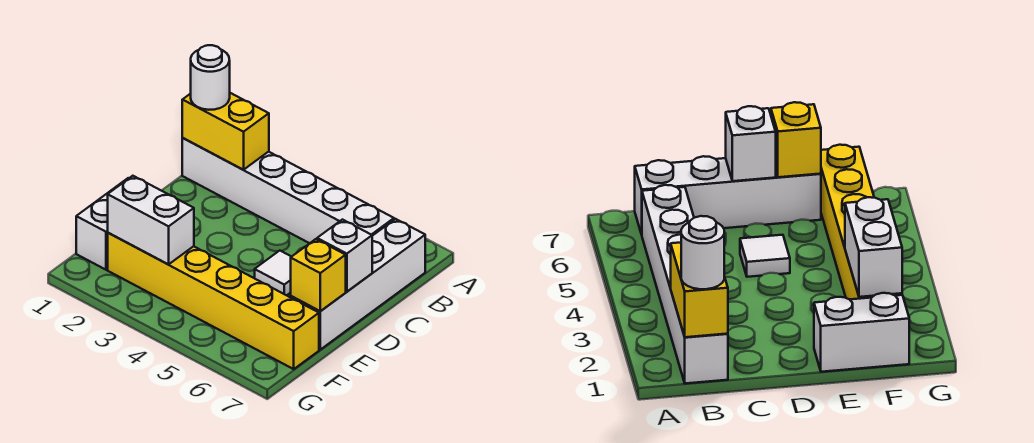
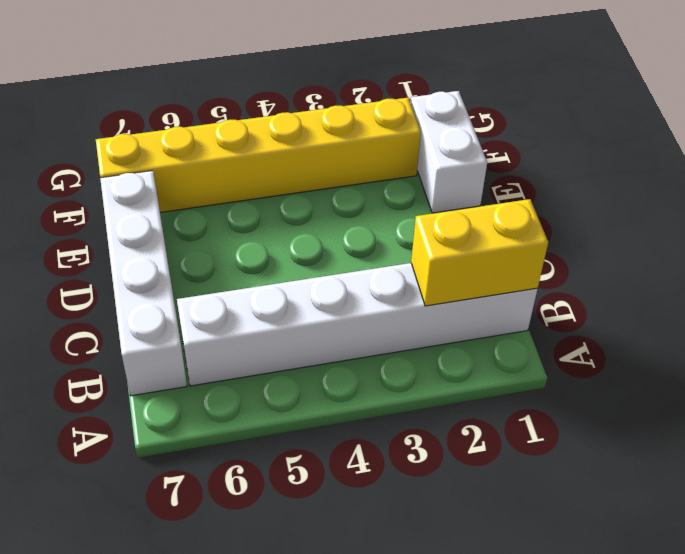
none -> white tile D5 level 1
none -> white brick D7 level 2

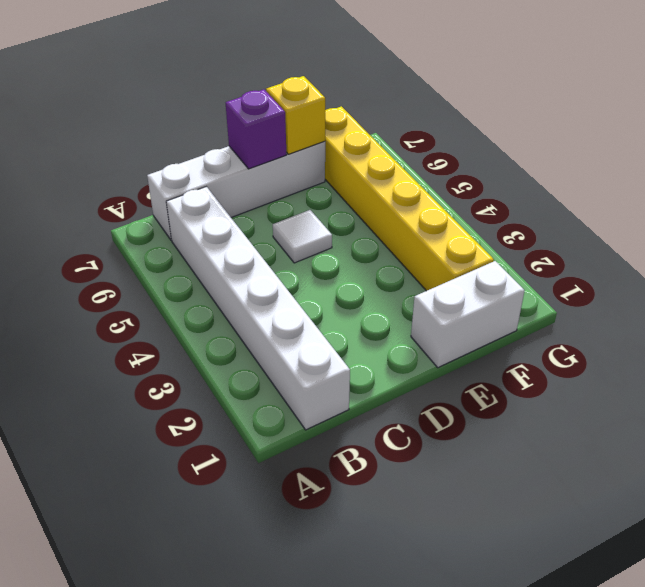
purple brick D7 level 2 -> white brick D7 level 2
none -> yellow brick B1:B2 level 2
none -> white brick F2:F3 level 2

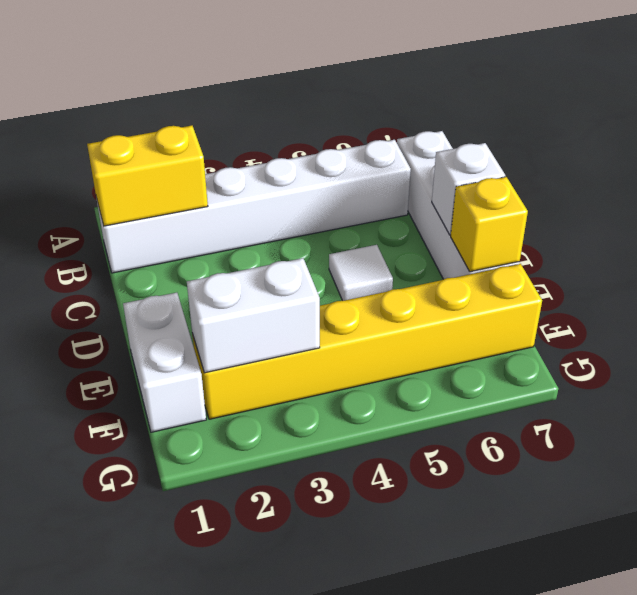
none -> white round brick B1 level 3

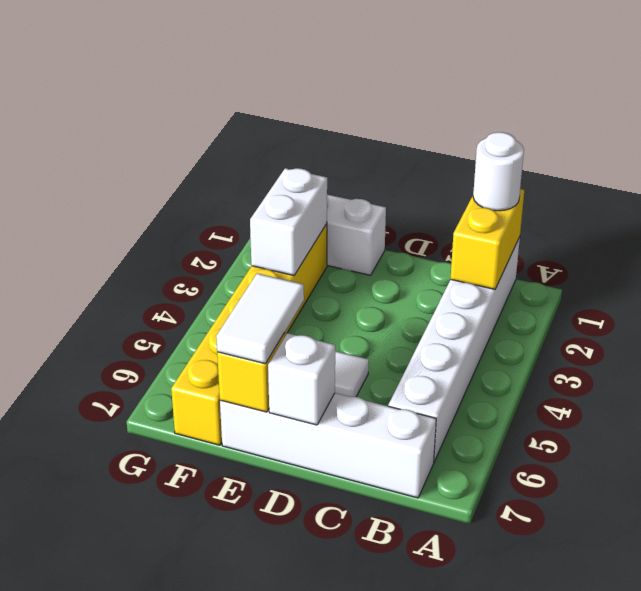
white tile E6:E7 level 3 -> none

